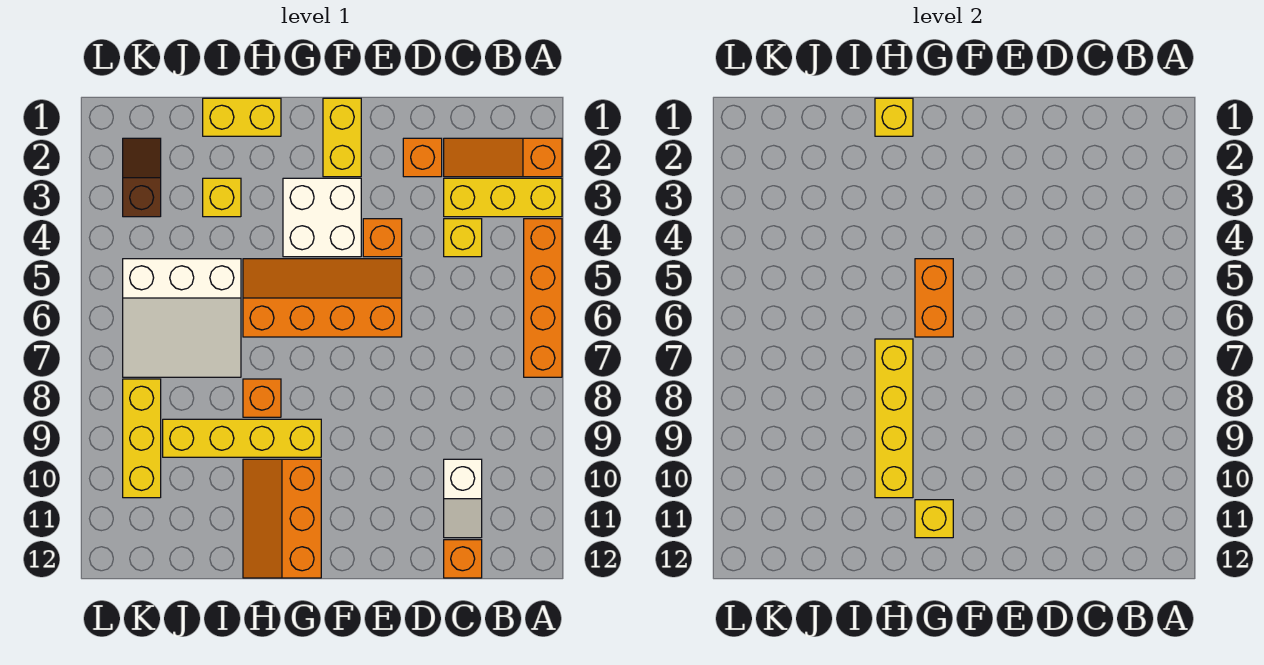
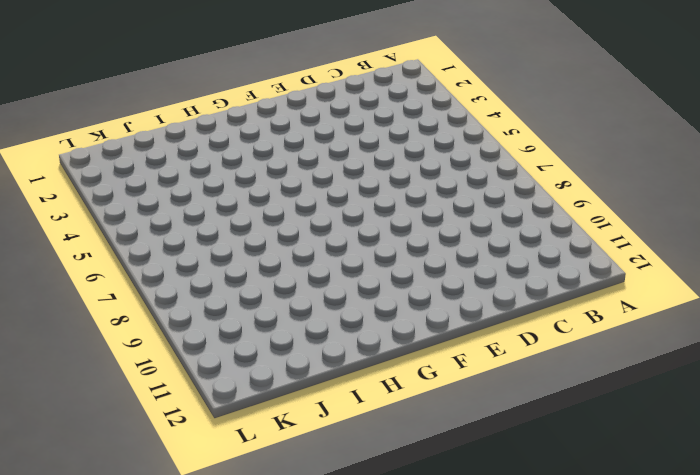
none -> orange slope A2:C2 level 1 top A
none -> yellow brick A3:C3 level 1
none -> orange brick A4:A7 level 1

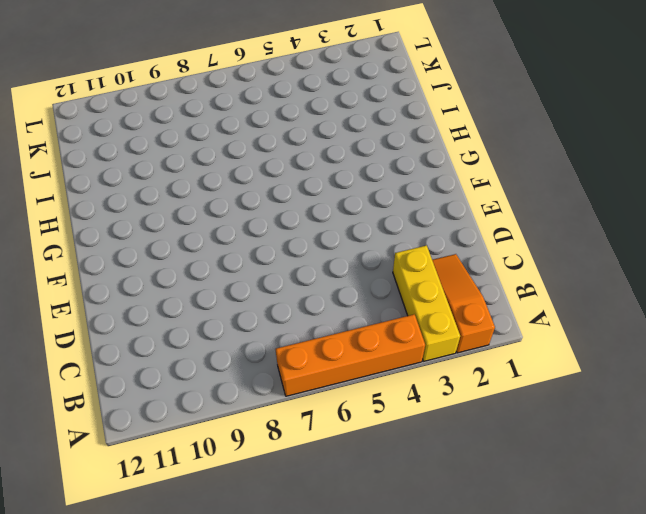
none -> yellow brick C4 level 1
none -> white slope C10:C11 level 1 top 10
none -> orange brick C12 level 1

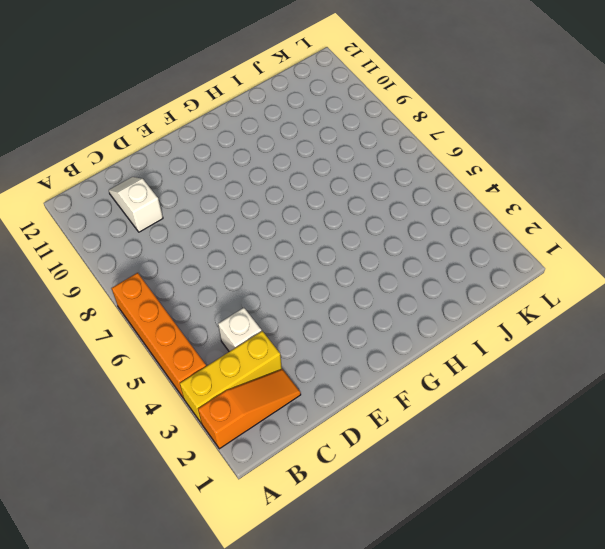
white brick C4 level 1 -> yellow brick C4 level 1
none -> orange brick C12 level 1
none -> orange brick D2 level 1
none -> orange brick E4 level 1

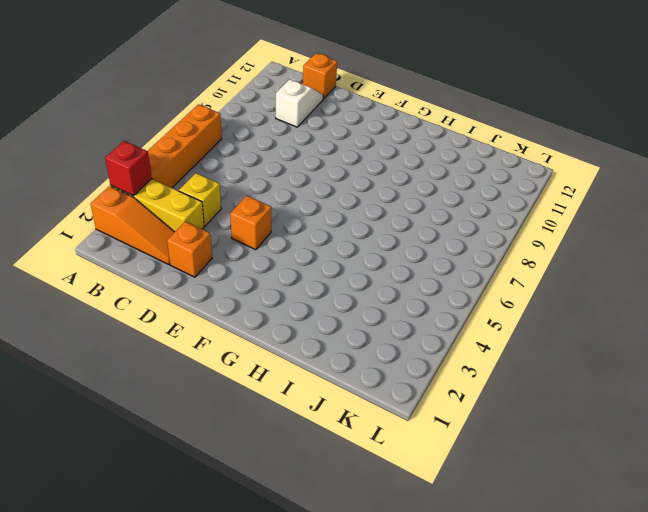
red brick A3 level 2 -> none
none -> orange slope E5:H6 level 1 top 6
none -> yellow brick F1:F2 level 1
none -> white brick F3:G4 level 1

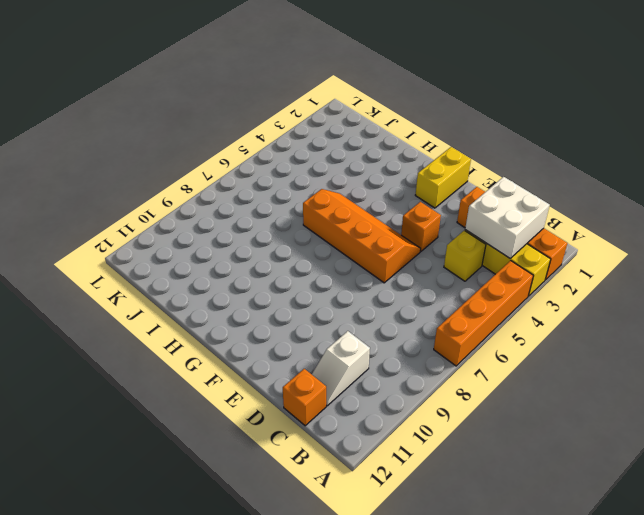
white brick B2:C3 level 2 -> white brick F3:G4 level 1
none -> yellow brick G9:J9 level 1
none -> orange slope G10:H12 level 1 top G
none -> yellow brick H1:I1 level 1

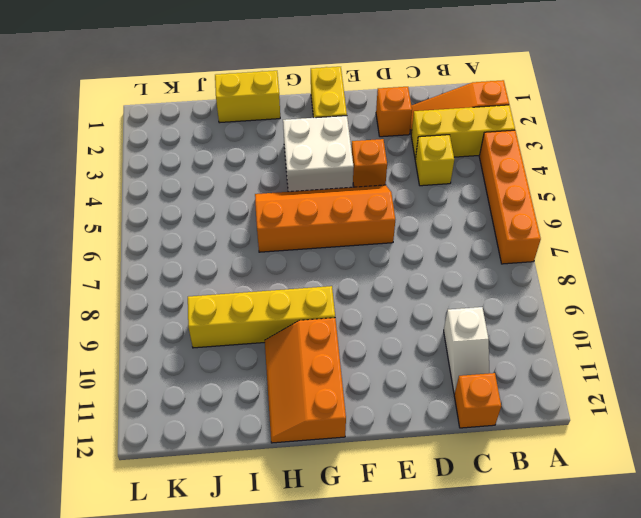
none -> orange brick H8 level 1
none -> yellow brick I3 level 1
none -> white slope I5:K7 level 1 top 5

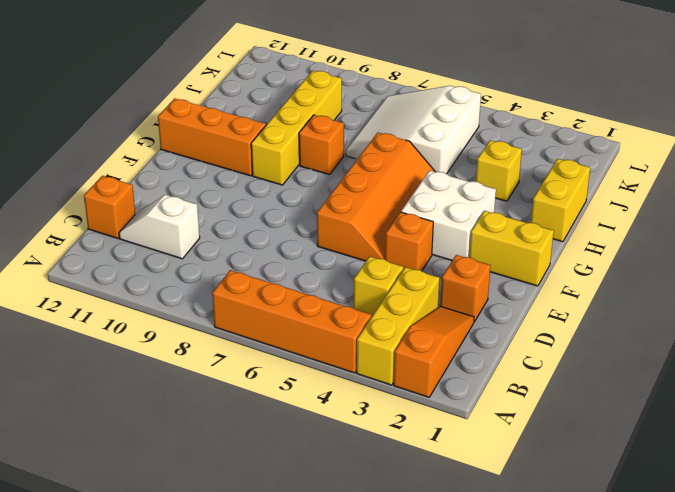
none -> brown slope K2:K3 level 1 top 3
none -> yellow brick K8:K10 level 1
none -> orange brick G5:G6 level 2

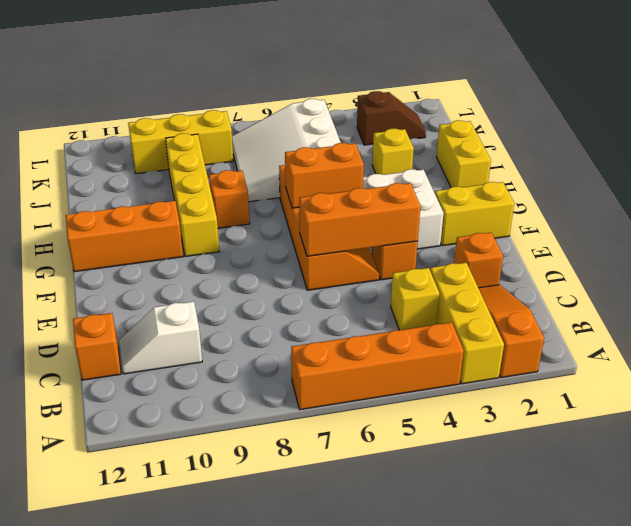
orange brick E4:E6 level 2 -> none
none -> yellow brick G11 level 2
none -> yellow brick H1 level 2
none -> yellow brick H7:H10 level 2

